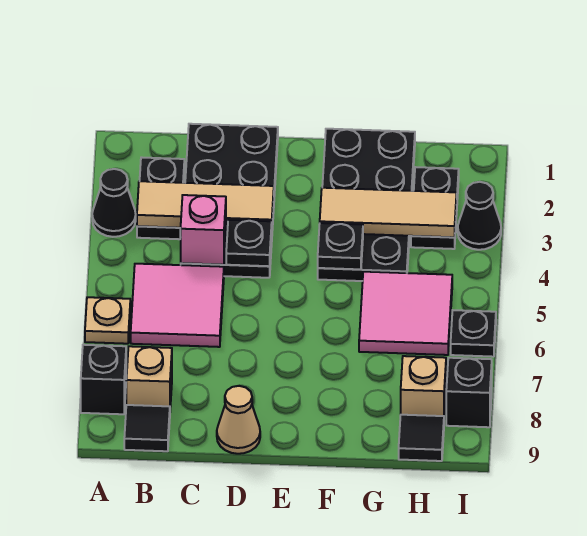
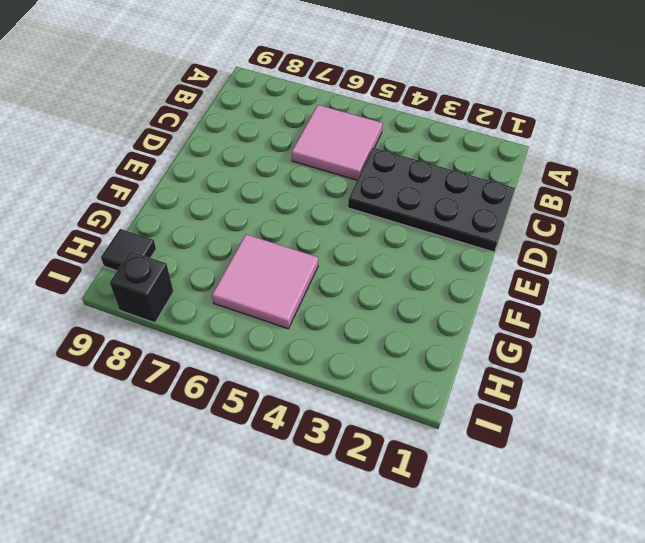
none -> black cone A3 level 1
none -> tan plate A6 level 1
none -> black brick A8 level 1

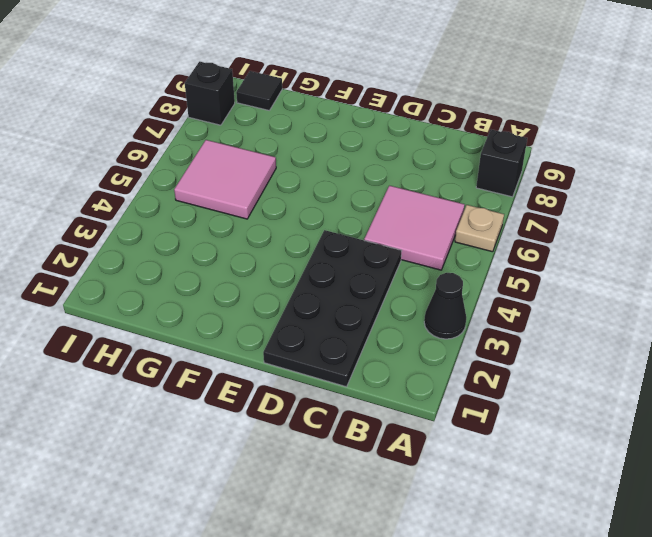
none -> black plate B2:B3 level 1
none -> tan brick B8 level 1
none -> black tile B9 level 1

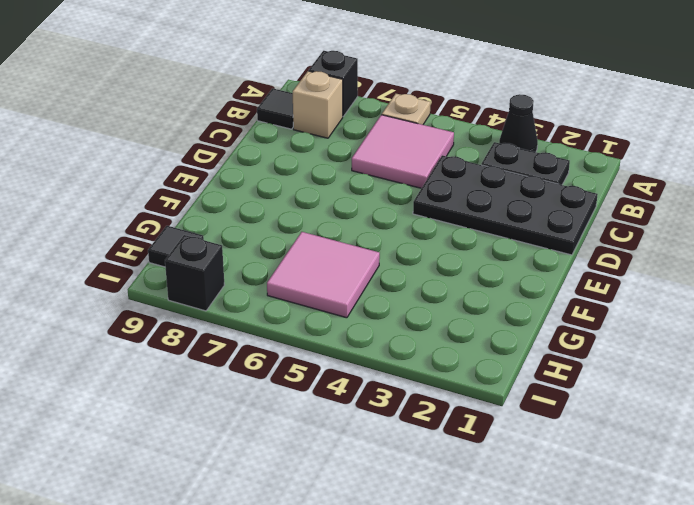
none -> tan cone D9 level 1
none -> black plate F1:G4 level 1
none -> black plate H2:H3 level 1

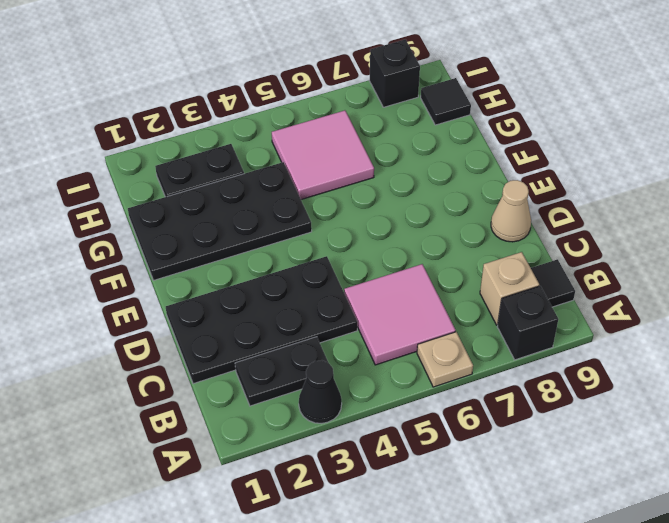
none -> tan brick H8 level 1
none -> black cone I3 level 1
none -> black plate I6 level 1

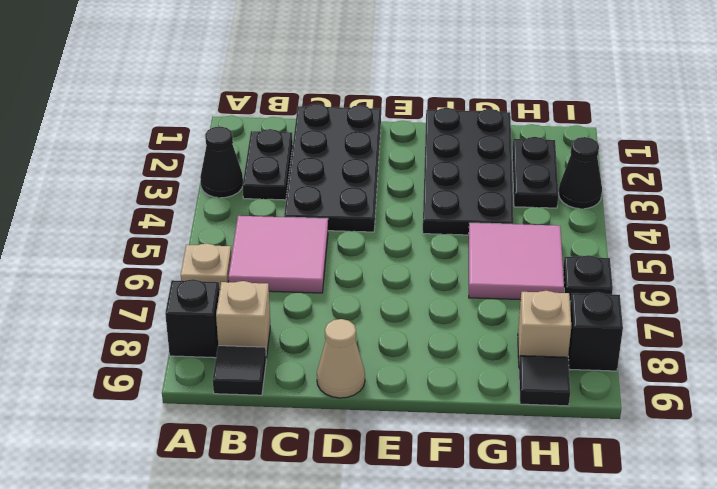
none -> tan tile B3:D3 level 2
none -> pink brick C4 level 2
none -> black plate D4 level 2

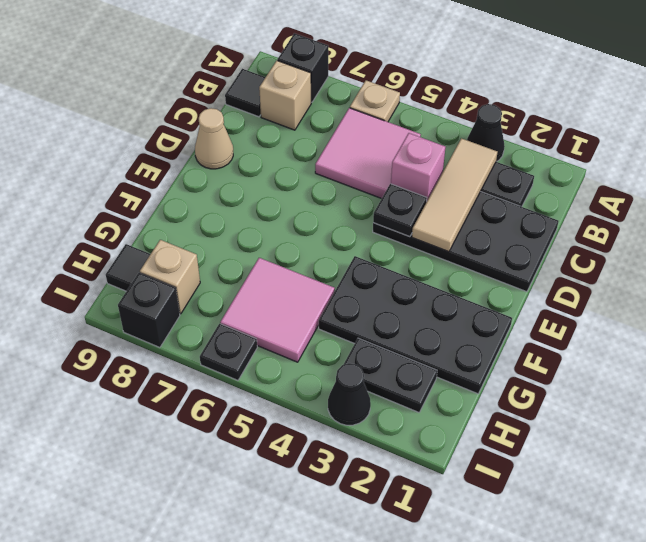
none -> tan tile F3:H3 level 2
none -> black plate F4 level 2

